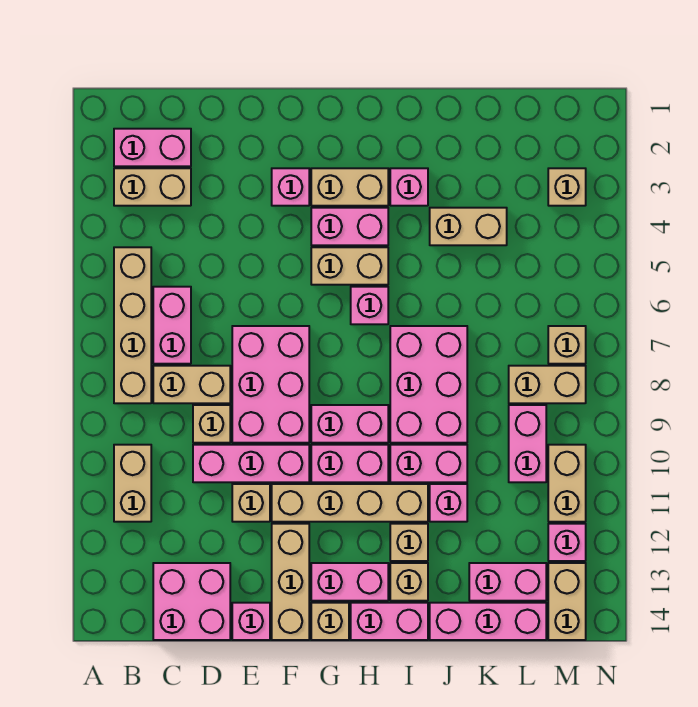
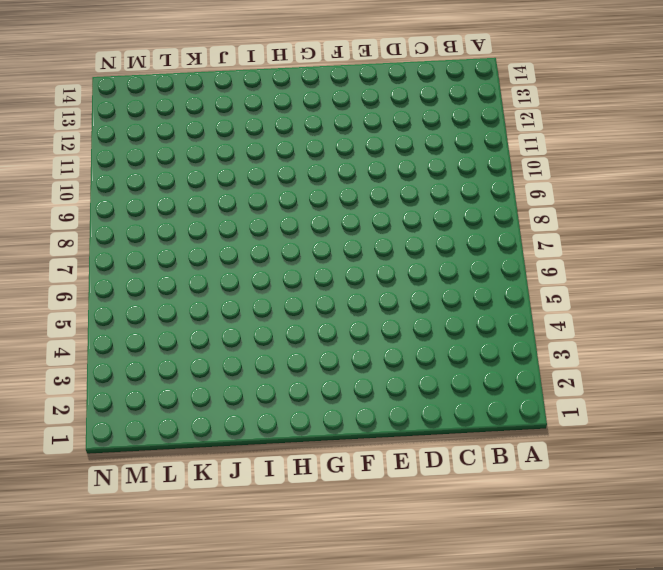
none -> pink brick B2:C2 level 1
none -> tan brick B3:C3 level 1
none -> tan brick B5:B8 level 1
none -> tan brick B10:B11 level 1

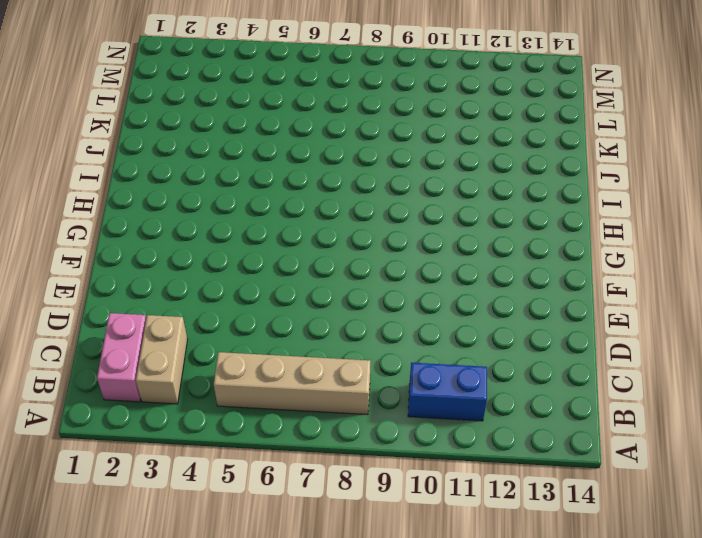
blue brick B10:B11 level 1 -> tan brick B10:B11 level 1
none -> pink brick C6:C7 level 1
none -> tan brick C8:D8 level 1
none -> pink brick C13:D14 level 1
none -> tan brick D9 level 1

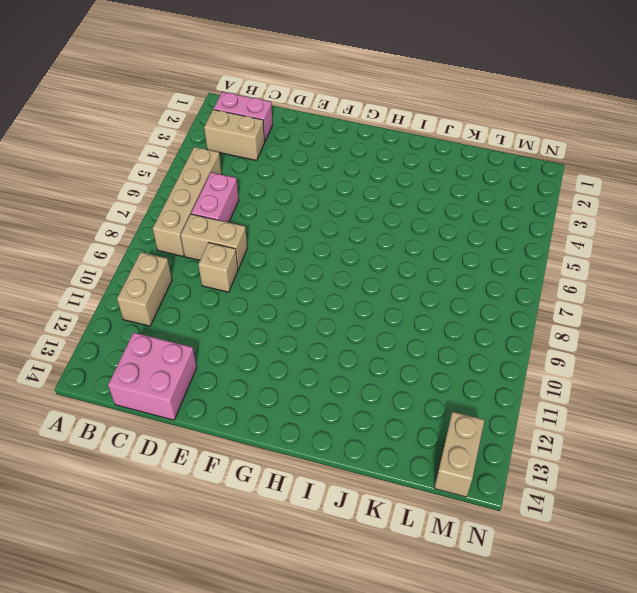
none -> pink brick D10:F10 level 1
none -> pink brick E7:F9 level 1
none -> tan brick E11 level 1
none -> pink brick E14 level 1

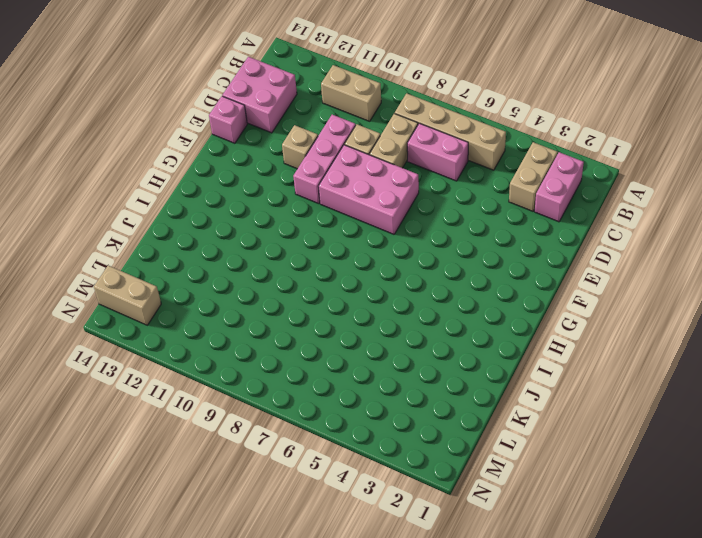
none -> pink brick F3 level 1
none -> tan brick F11:I11 level 1
none -> tan brick F12:F14 level 1
none -> tan brick G3:H3 level 1

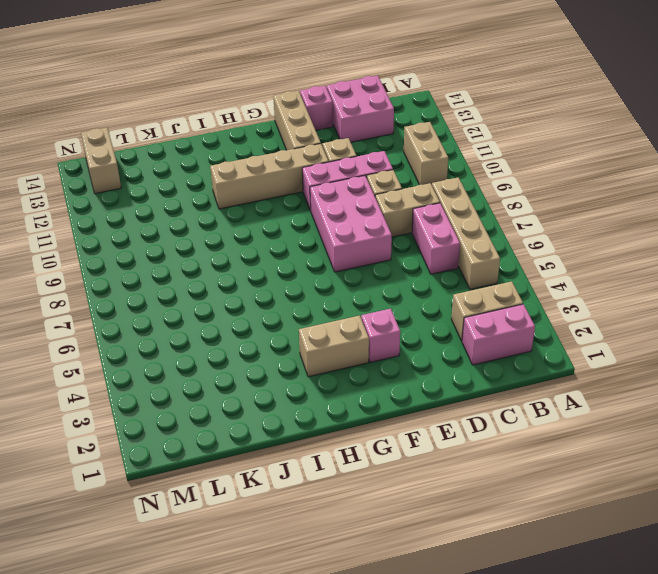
none -> pink brick G4:H4 level 1
none -> tan brick G5:H5 level 1
none -> pink brick G9:H9 level 1
none -> pink brick G10:H10 level 1

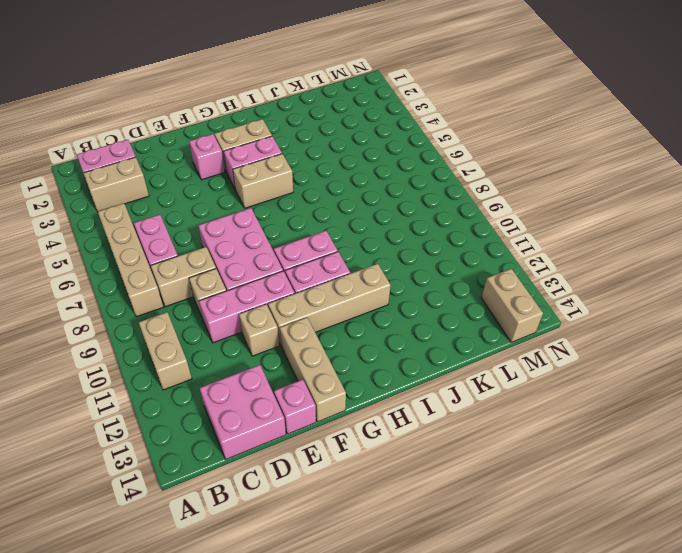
none -> pink brick G13:H13 level 1
none -> tan brick G14 level 1
none -> pink brick H6 level 1
none -> pink brick H14:I14 level 1

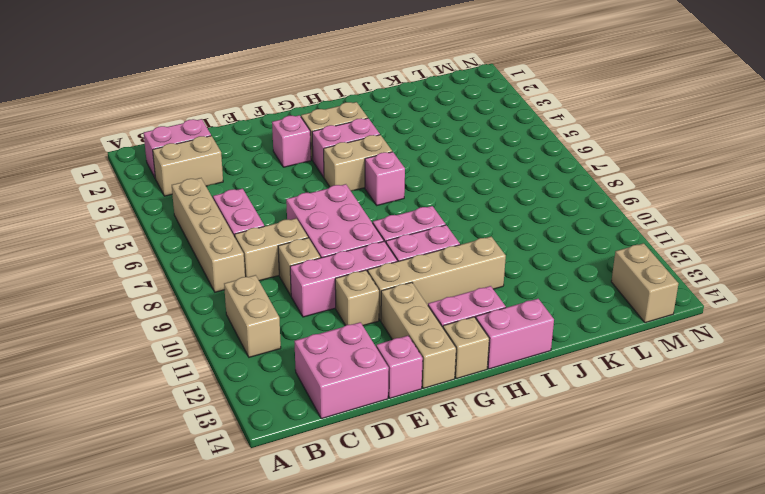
none -> pink brick I3 level 1
none -> pink brick I7:J9 level 1
none -> pink brick I10:J10 level 1
none -> tan brick I12 level 1

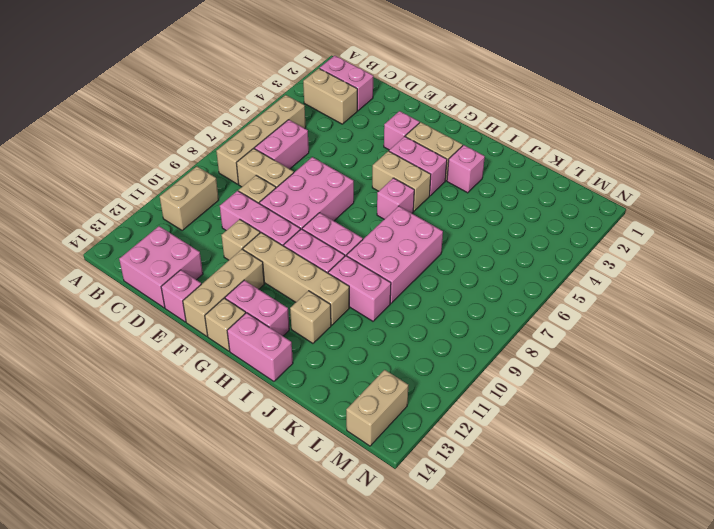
none -> tan brick I13 level 1
none -> tan brick J4:K4 level 1
none -> pink brick J11 level 1
none -> pink brick J14:L14 level 1

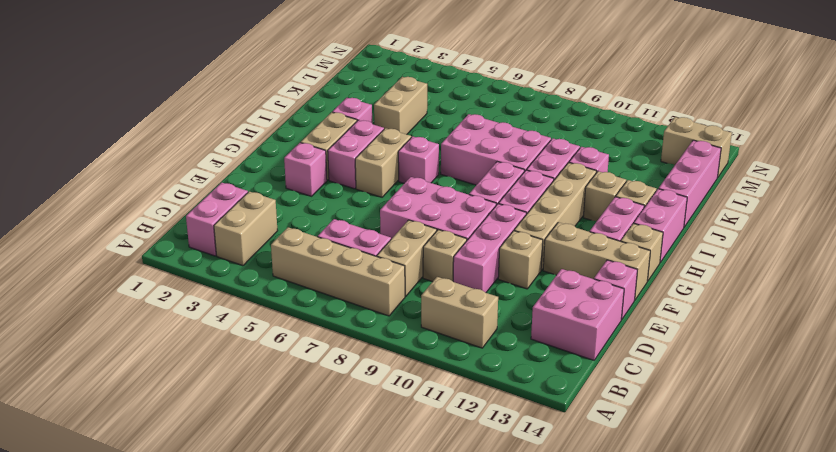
none -> pink brick K13:L13 level 1
none -> tan brick L8:M8 level 1
none -> pink brick L9:L10 level 1
none -> tan brick M3 level 1

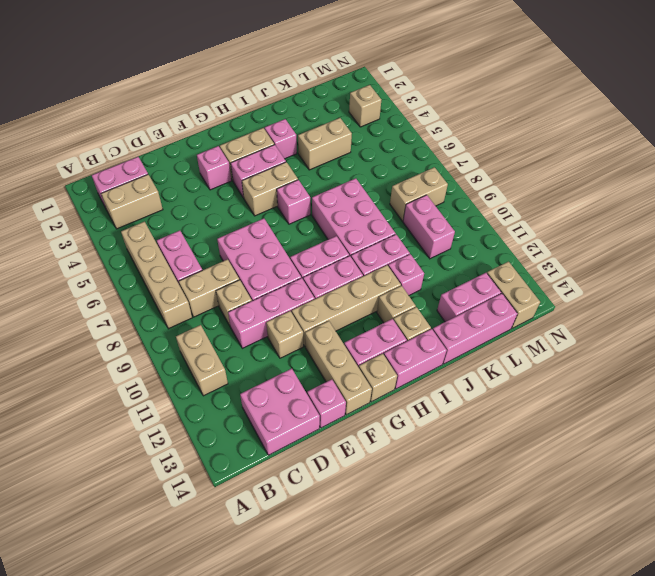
none -> tan brick M7 level 1
none -> tan brick M10:M11 level 1
none -> pink brick M12 level 1

